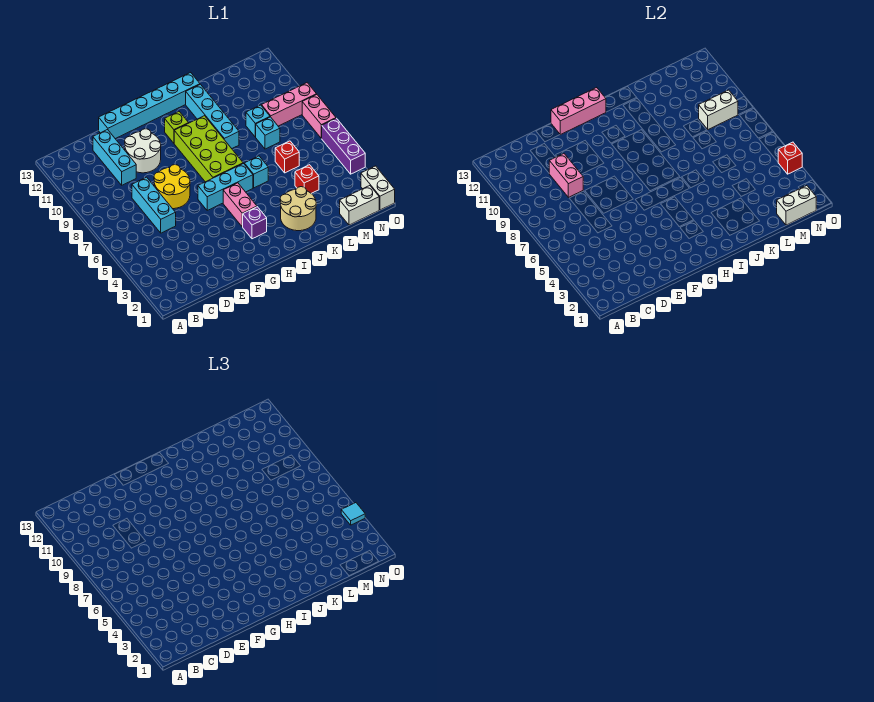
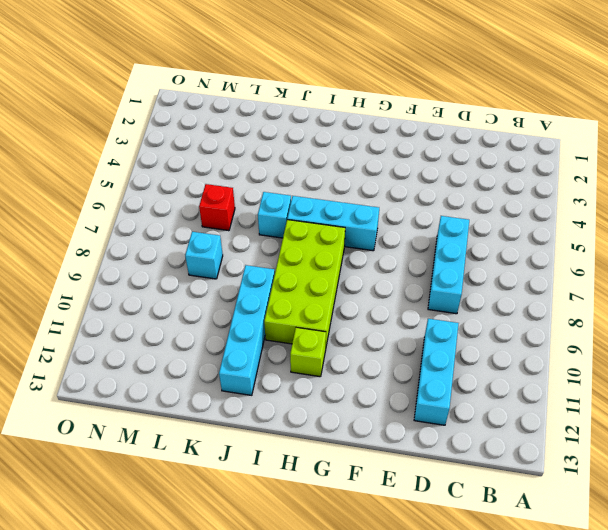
none -> yellow round brick E7:F8 level 1
none -> white round brick E10:F11 level 1
none -> cyan brick E13:J13 level 1

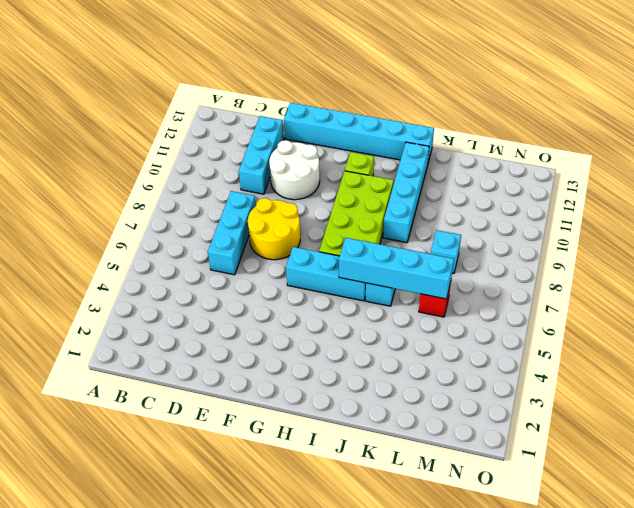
cyan brick I6:L6 level 2 -> none
none -> purple brick H3 level 1
none -> pink brick H4:H5 level 1
none -> tan round brick J2:K3 level 1

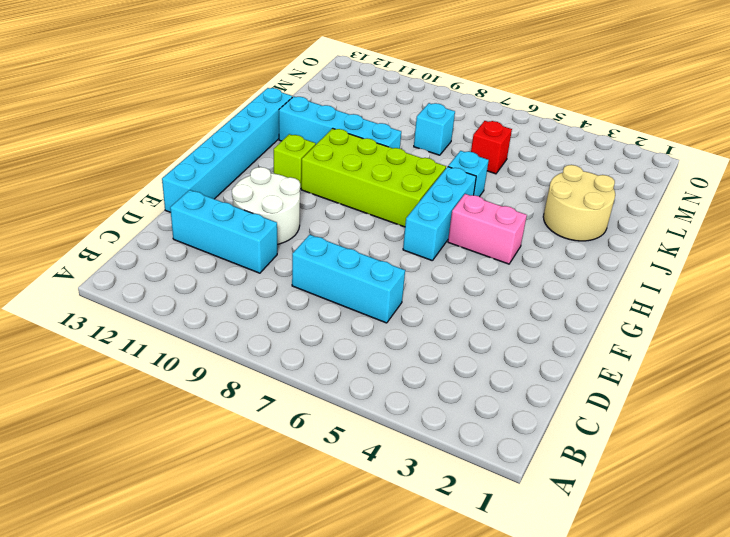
none -> yellow round brick E7:F8 level 1
none -> purple brick H3 level 1
none -> red brick L4 level 1

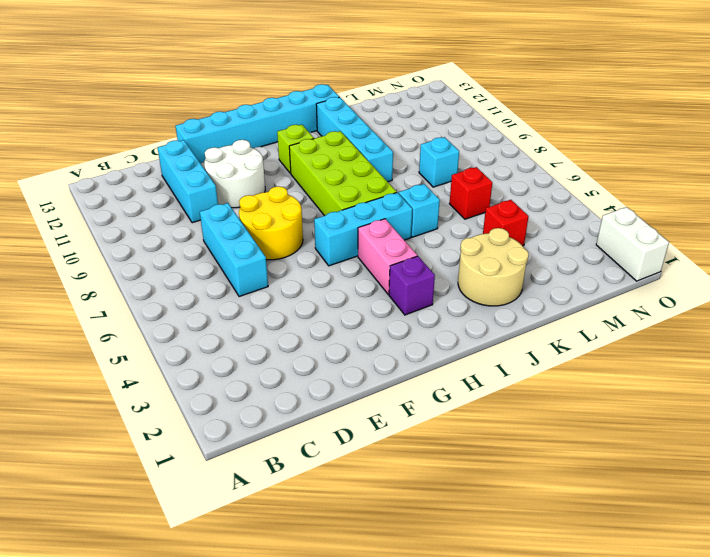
none -> cyan brick L9 level 1
none -> white brick M1:N1 level 1
none -> pink brick M9:O9 level 1

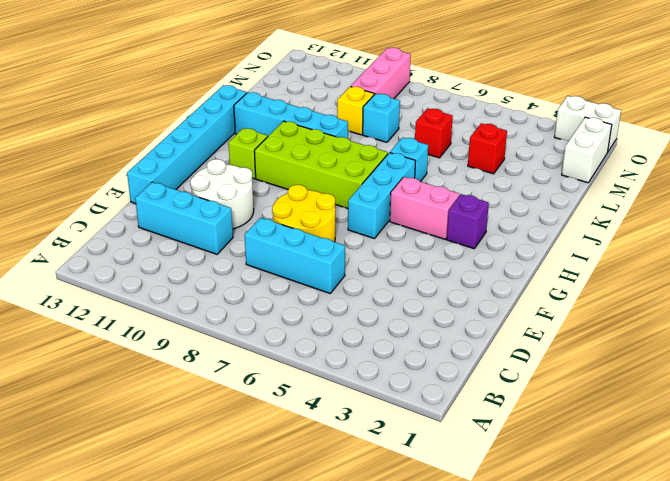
yellow brick L9 level 1 -> cyan brick L9 level 1
none -> tan round brick J2:K3 level 1
none -> purple brick O4:O6 level 1
none -> pink brick O7:O8 level 1

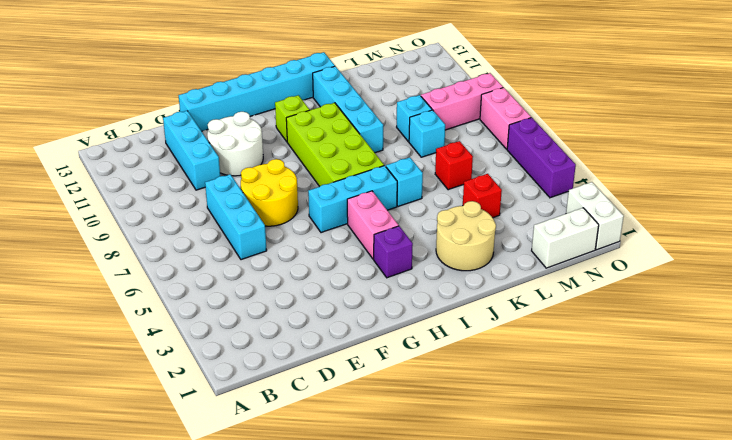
none -> pink brick D9:D10 level 2
none -> pink brick F13:H13 level 2
none -> white brick M1:N1 level 2

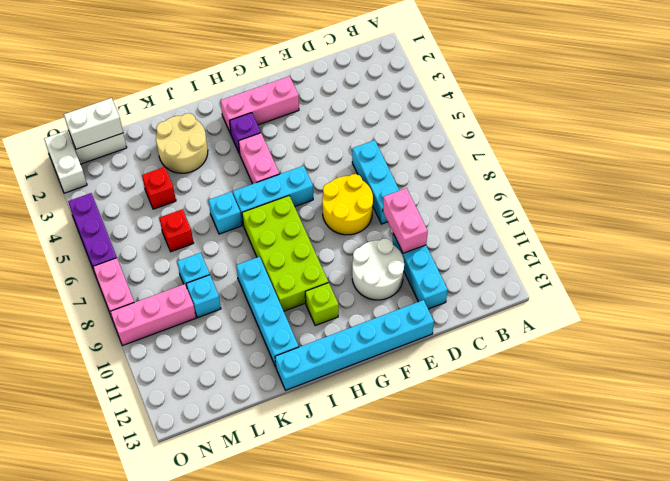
pink brick F2:H2 level 1 -> pink brick F13:H13 level 2
none -> white brick M9:N9 level 2
none -> red brick O4 level 2
none -> cyan tile O4 level 3

